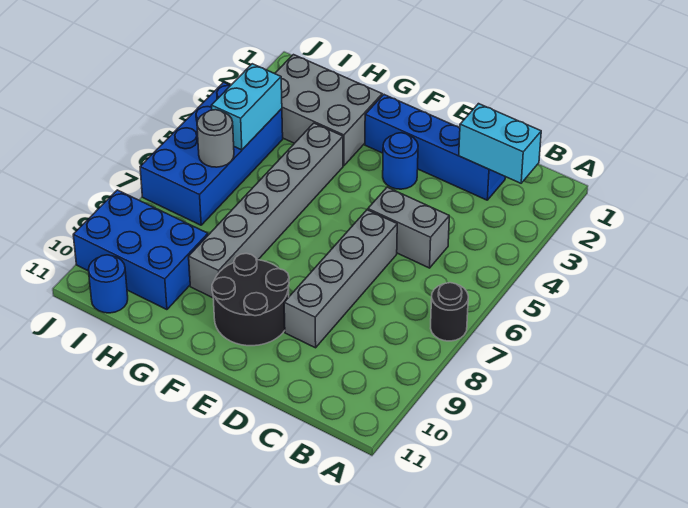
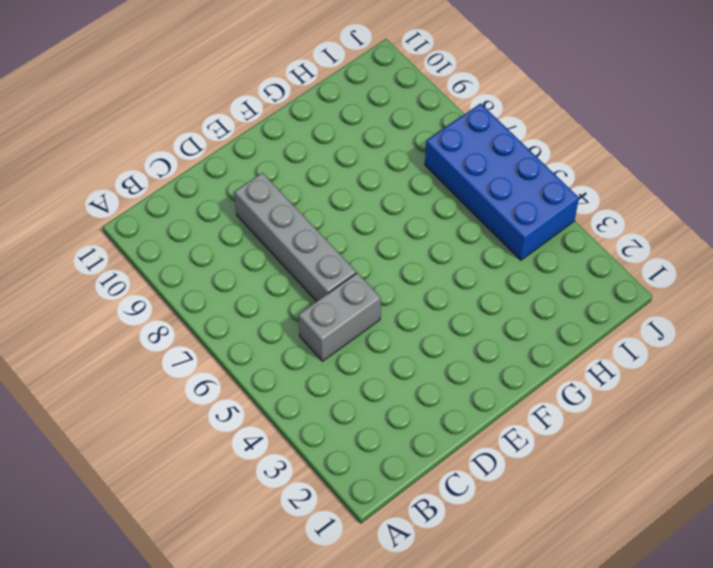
none -> black round brick A7 level 1
none -> blue brick C2:F2 level 1
none -> blue round brick E3 level 1

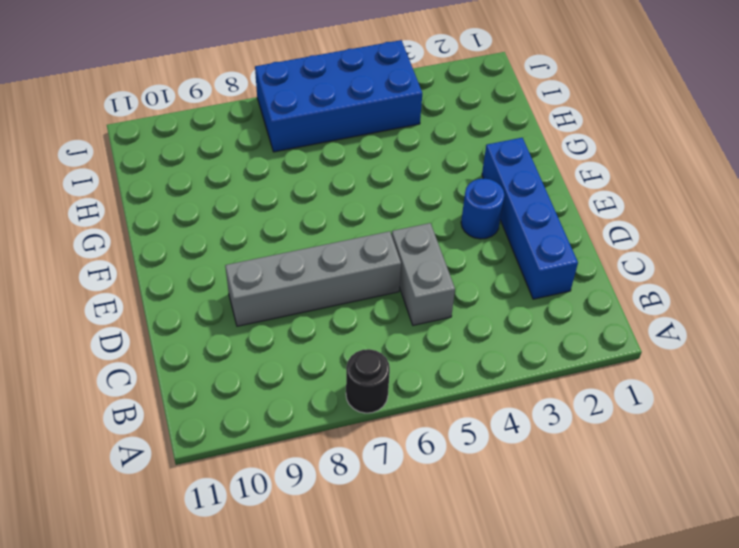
none -> black round brick E9:F10 level 1
none -> grey brick G2:I3 level 1
none -> grey brick G4:G9 level 1

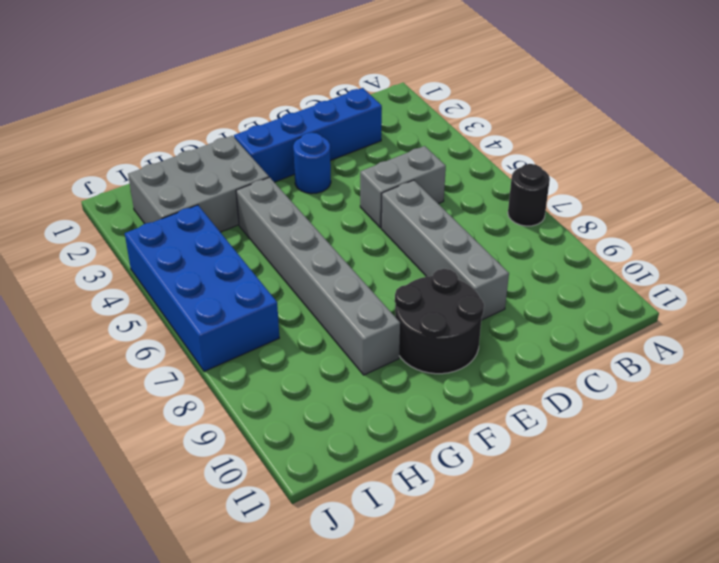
none -> blue brick H9:J10 level 1
none -> blue round brick I11 level 1
none -> cyan brick B2:C2 level 2

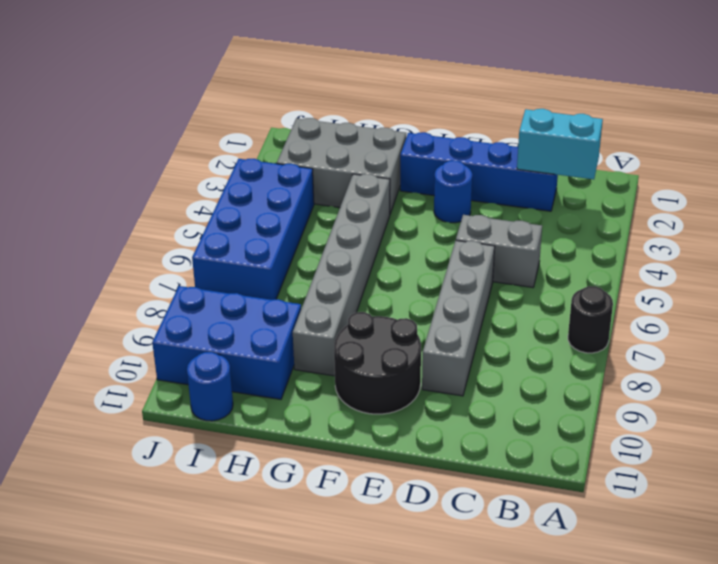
none -> cyan brick I4:I5 level 2
none -> grey round brick I6 level 2

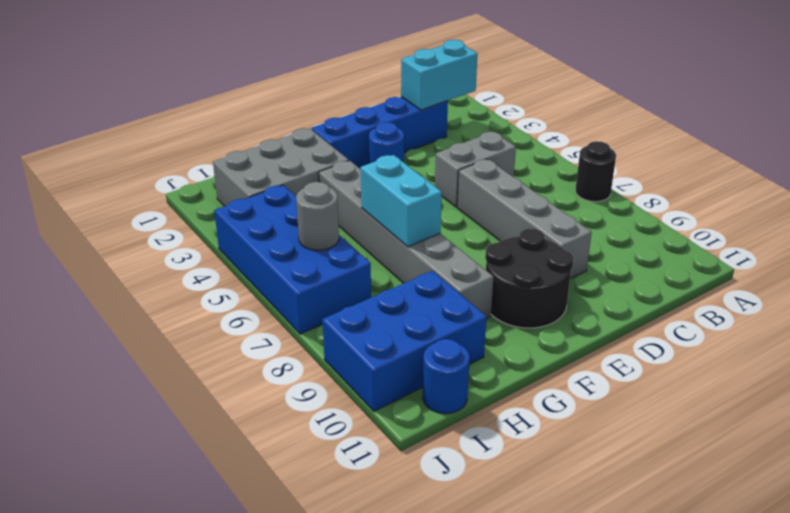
cyan brick G6:G7 level 2 -> cyan brick I4:I5 level 2

